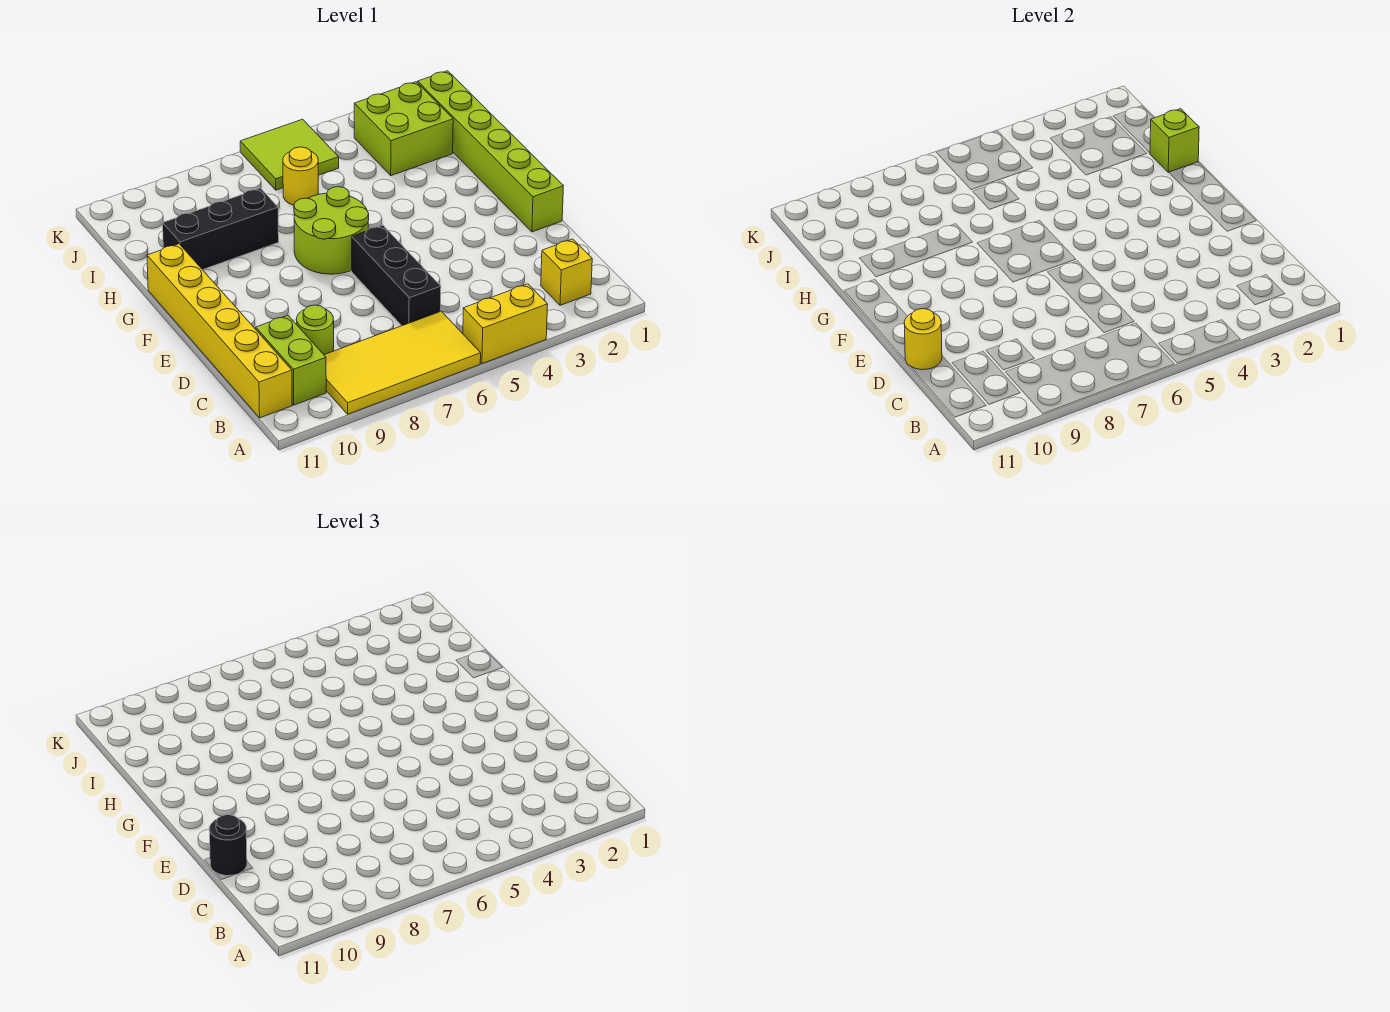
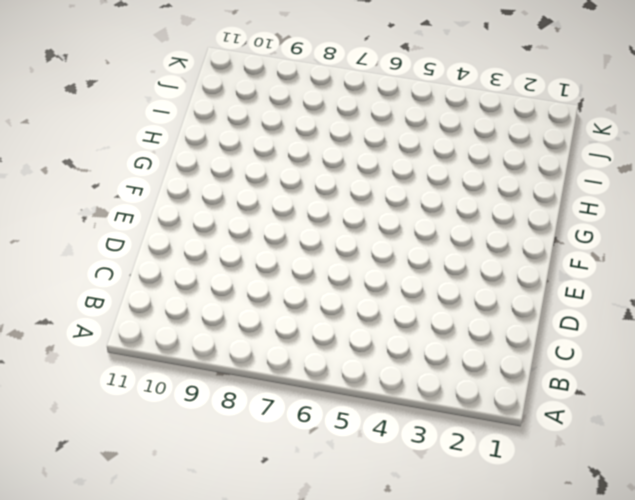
none -> yellow brick A4:A5 level 1
none -> yellow tile A6:B9 level 1
none -> yellow brick B2 level 1

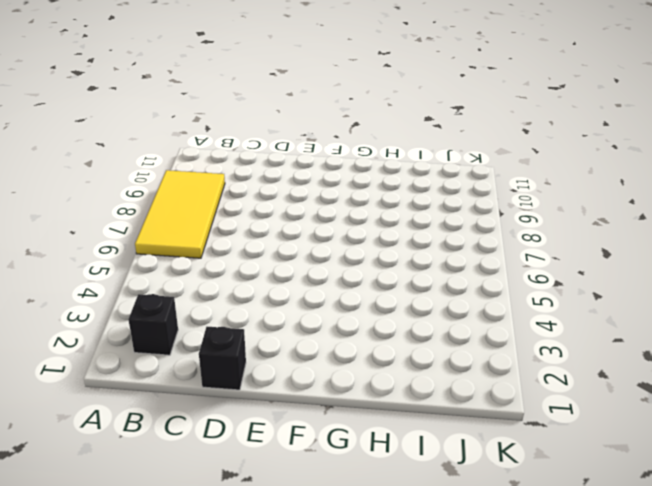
black brick B2 level 1 -> yellow brick B2 level 1
black brick D1 level 1 -> none
none -> yellow brick A4:A5 level 1
none -> lime brick B10:C10 level 1
none -> yellow brick B11:G11 level 1

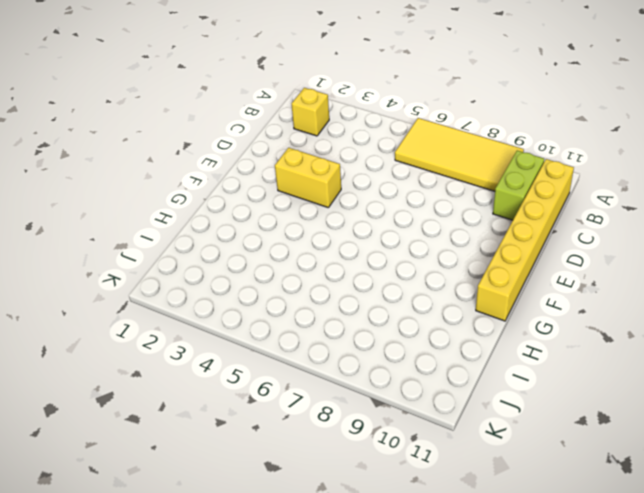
yellow brick E3:E4 level 1 -> yellow brick A4:A5 level 1
none -> black brick C6:E6 level 1
none -> lime round brick C9 level 1
none -> lime brick E1:J1 level 1

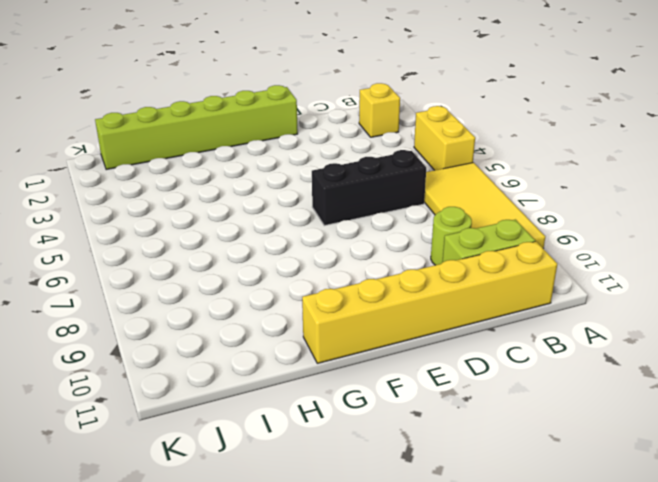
none -> lime round brick F6:G7 level 1
none -> black brick H8:H10 level 1
none -> lime brick I2:J3 level 1

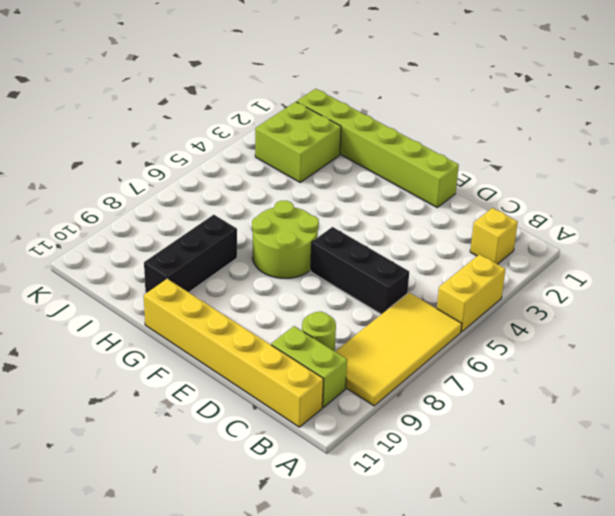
none -> yellow round brick I6 level 1
none -> lime tile J5:K6 level 1
none -> yellow round brick D11 level 2

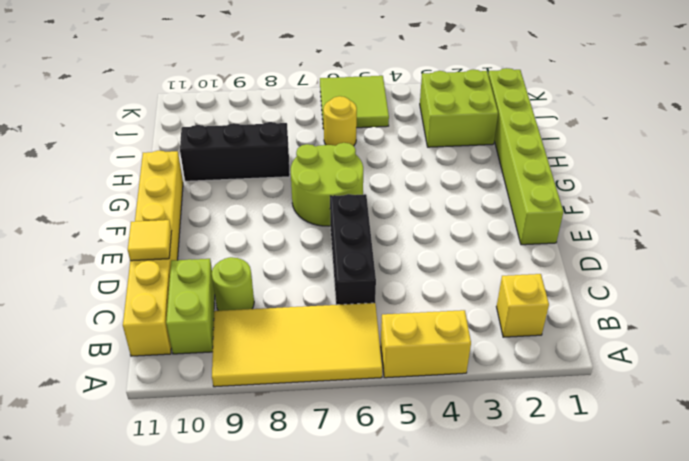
yellow tile D11 level 2 -> yellow round brick D11 level 2
none -> lime brick H1 level 2
none -> black round brick D11 level 3

